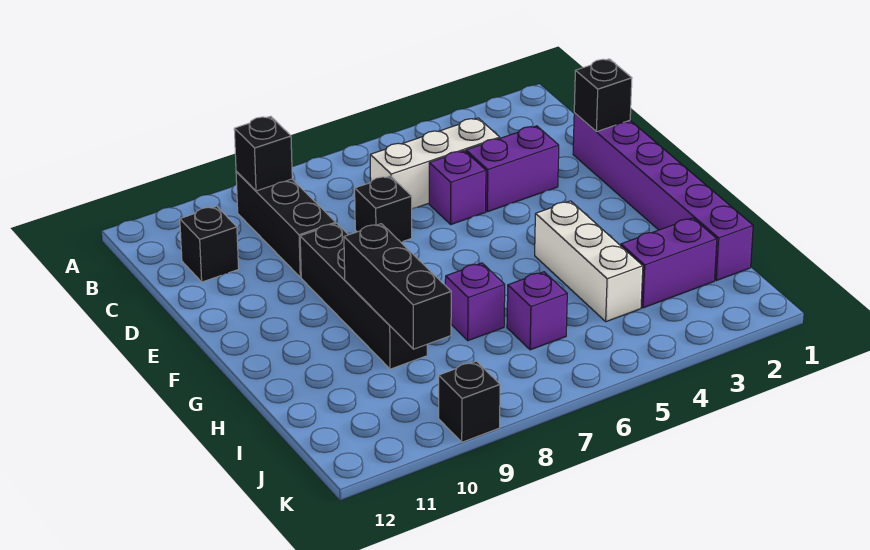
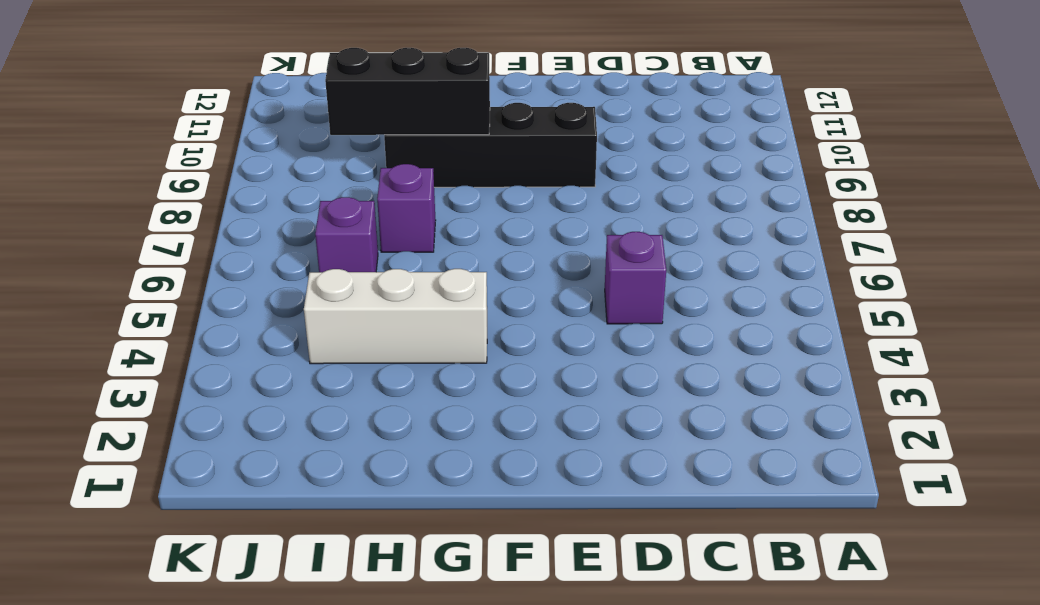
none -> black brick B9:D9 level 1
none -> white brick C4:C6 level 1
none -> black brick C11 level 1

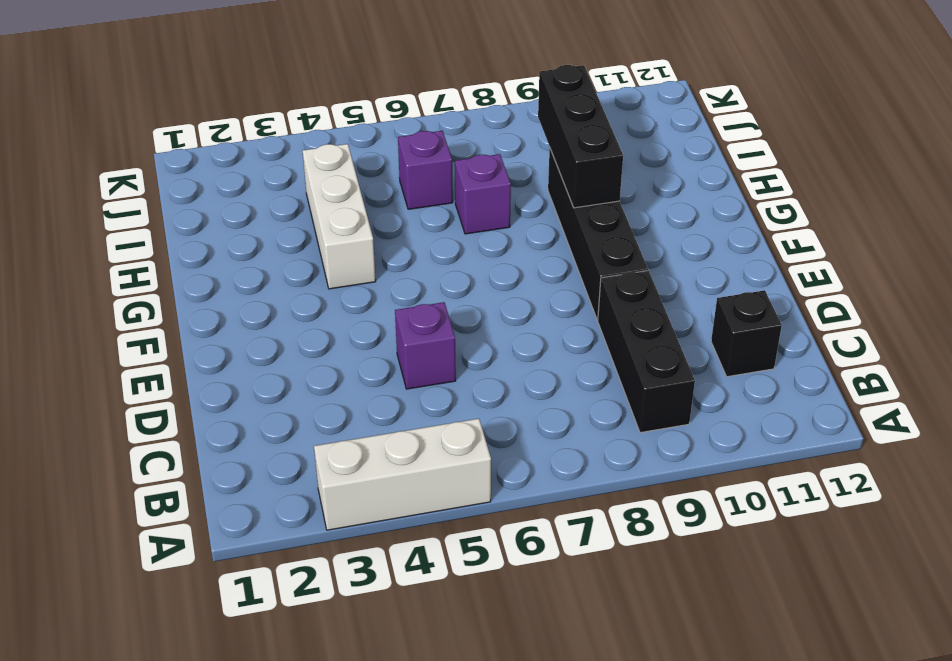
white brick A3:A5 level 1 -> white brick C4:C6 level 1
none -> purple brick D1:I1 level 1
none -> purple brick D3:D4 level 1
none -> black brick D7 level 1

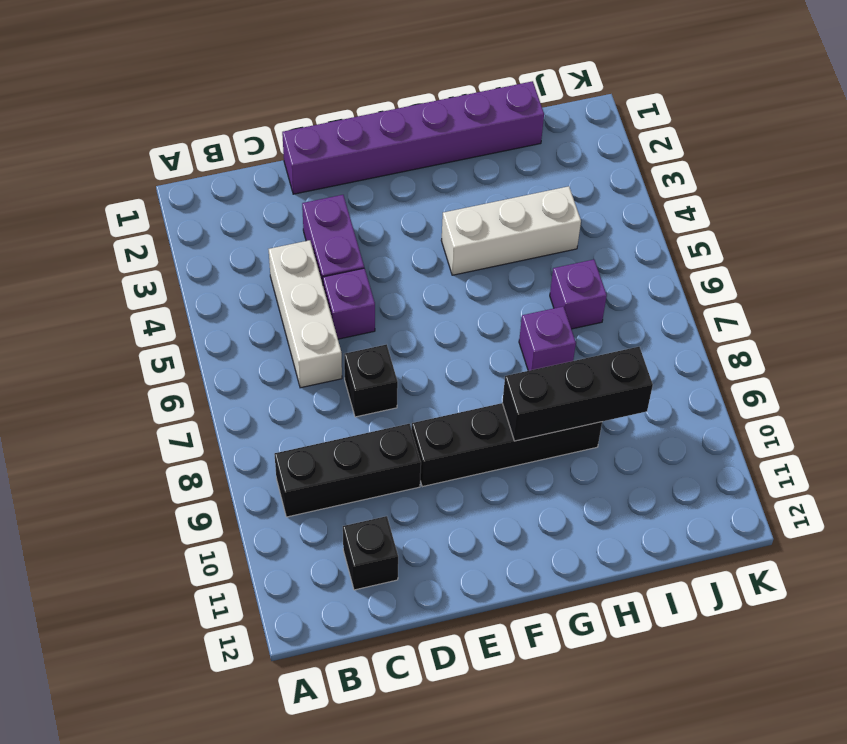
none -> purple brick I2:I3 level 1
none -> black brick K9 level 1
none -> black brick B9 level 2

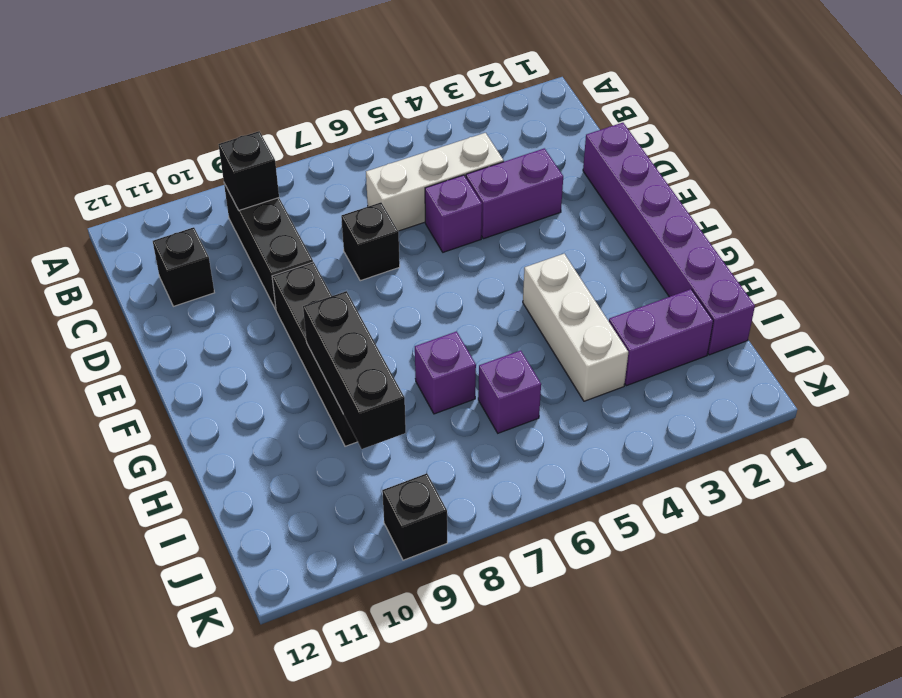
none -> black brick D1 level 2

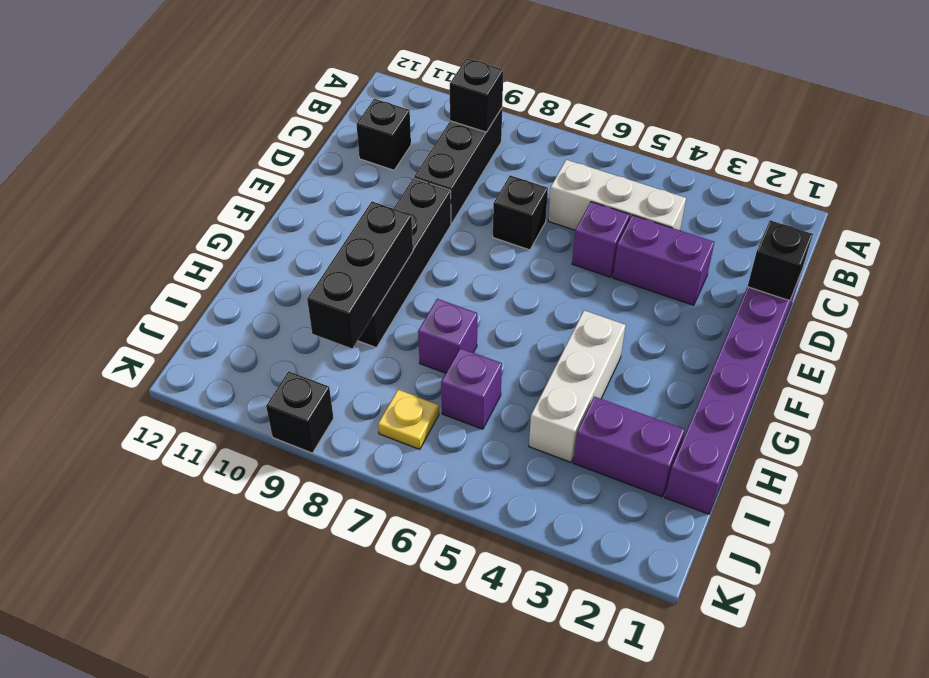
yellow plate J7 level 1 -> none

